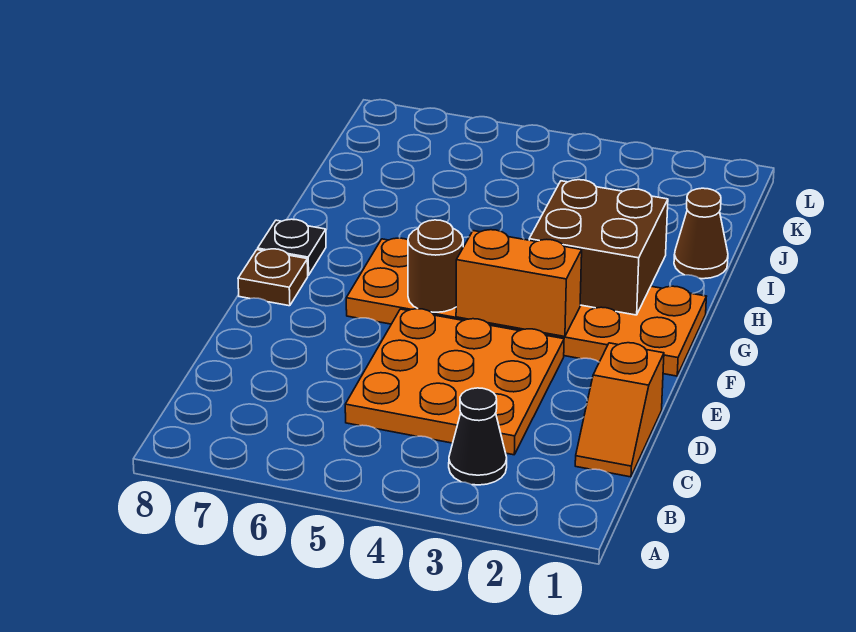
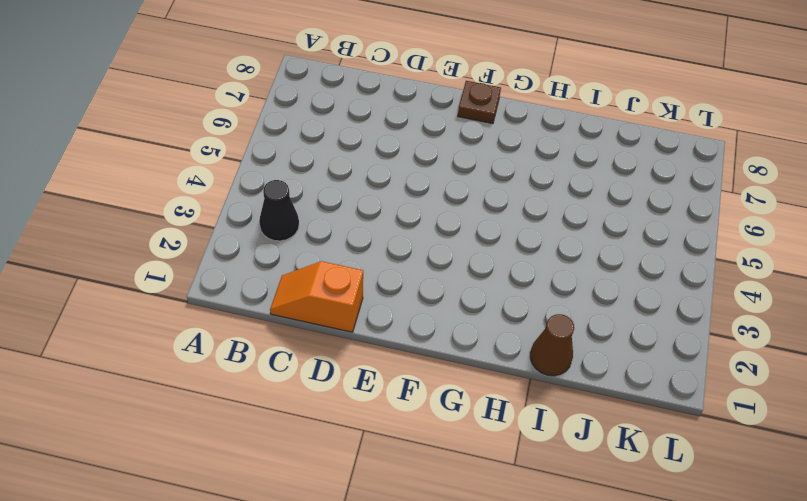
none -> orange plate C3:E5 level 1
none -> orange plate F1:G6 level 1

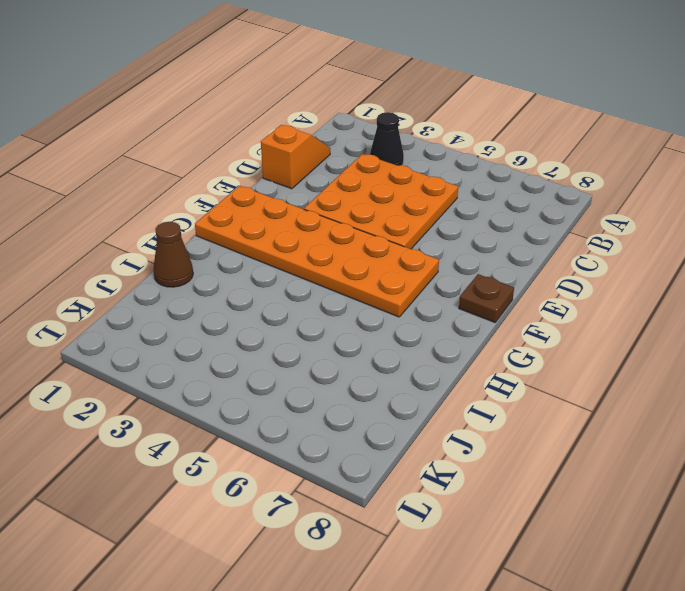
none -> black plate G8 level 1
none -> orange brick F3:F4 level 2

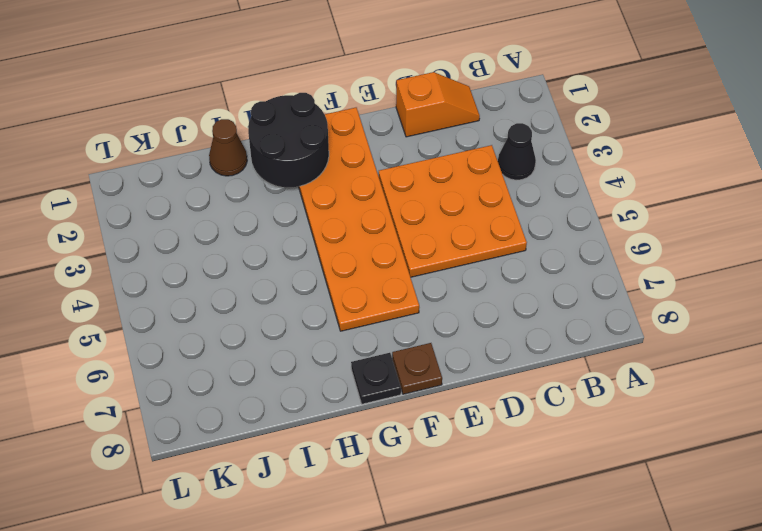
black round brick G1:H2 level 2 -> brown brick G2:H3 level 2
none -> orange brick F3:F4 level 2
none -> brown round brick F5 level 2

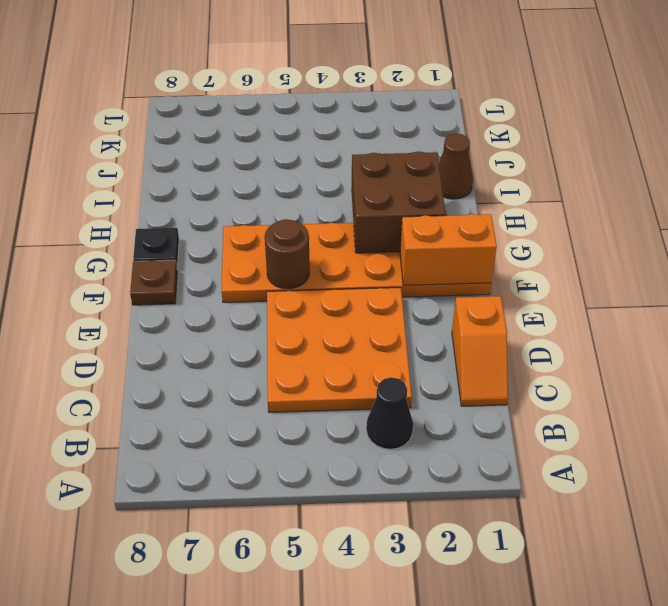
orange brick F1:F2 level 2 -> orange brick F3:F4 level 2

